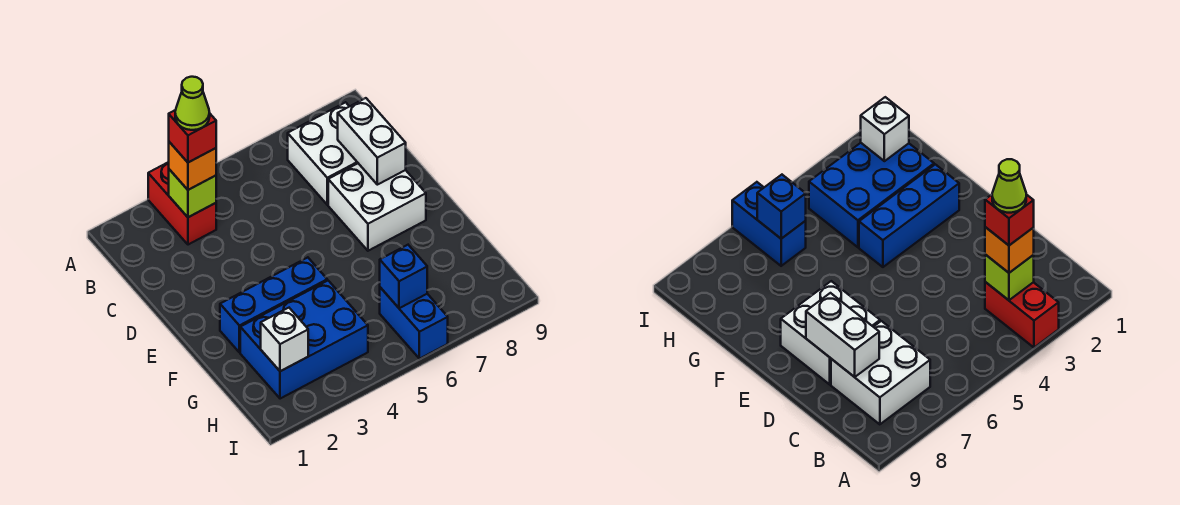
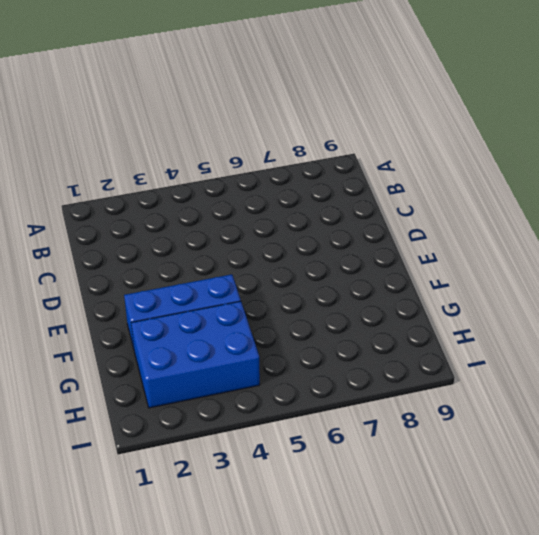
none -> red brick A3:B3 level 1
none -> white brick B7:C8 level 1
none -> white brick D7:E8 level 1

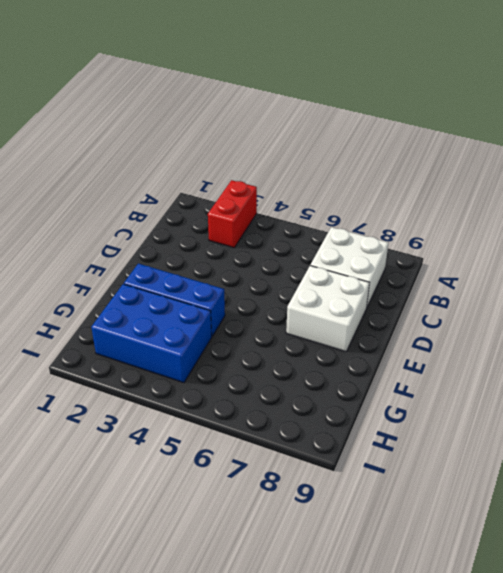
none -> blue brick H6:I6 level 1
none -> lime brick B3 level 2
none -> white brick C8:D8 level 2

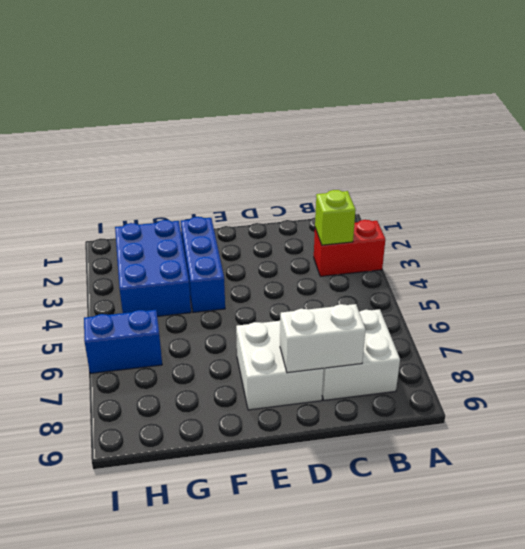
none -> white brick H2 level 2
none -> blue brick H6 level 2
none -> orange brick B3 level 3

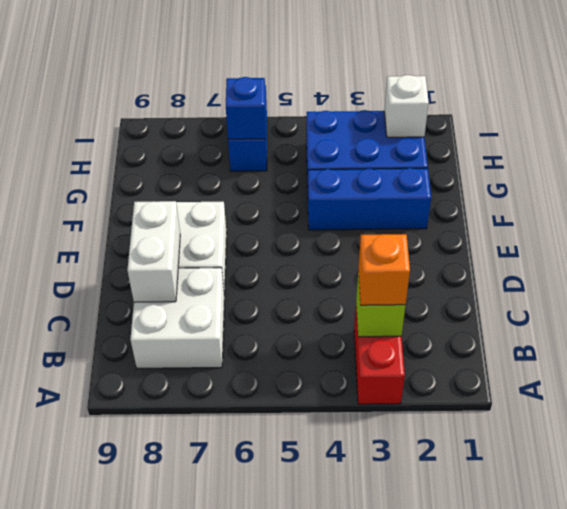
none -> red brick B3 level 4
none -> lime cone B3 level 5

